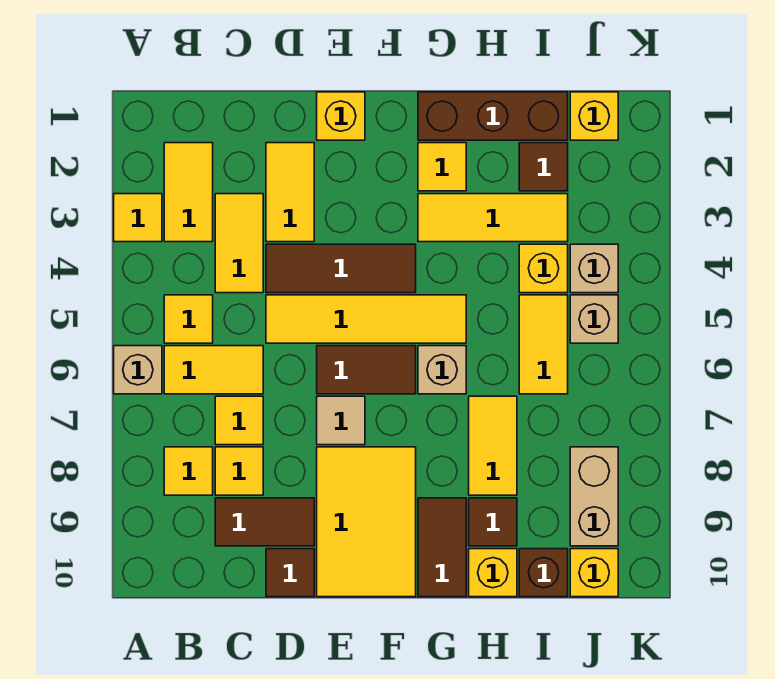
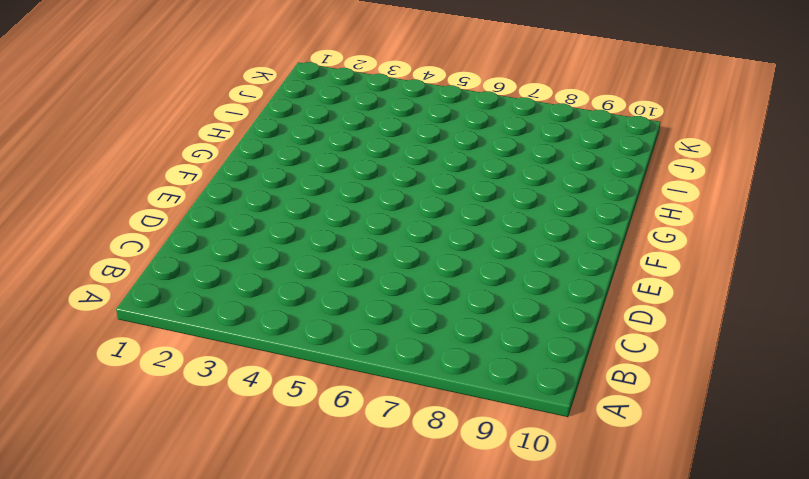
none -> yellow tile A3 level 1
none -> tan brick A6 level 1
none -> yellow tile B2:B3 level 1
none -> yellow tile B5 level 1

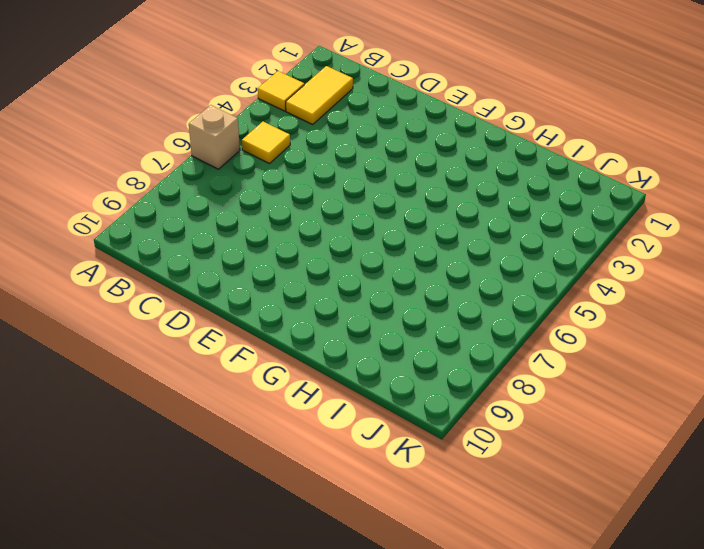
none -> yellow tile B6:C6 level 1
none -> yellow tile B8 level 1
none -> yellow tile C3:C4 level 1
none -> yellow tile C7 level 1

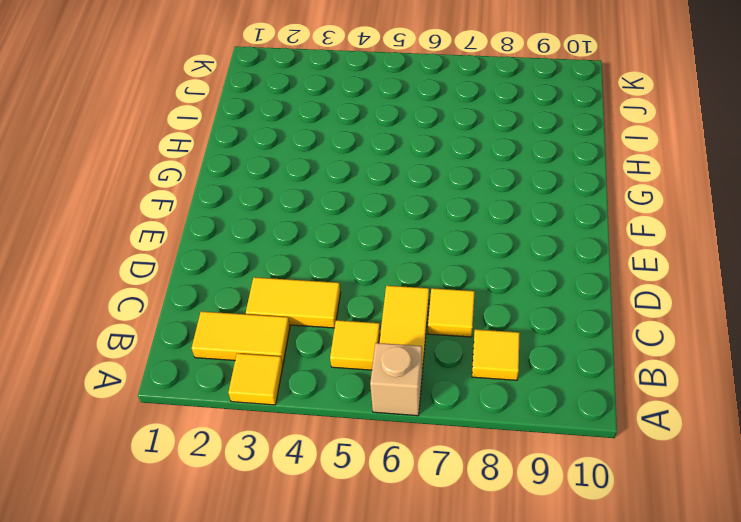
none -> yellow tile C8 level 1
none -> brown tile C9:D9 level 1
none -> yellow tile D2:D3 level 1
none -> brown tile D4:F4 level 1

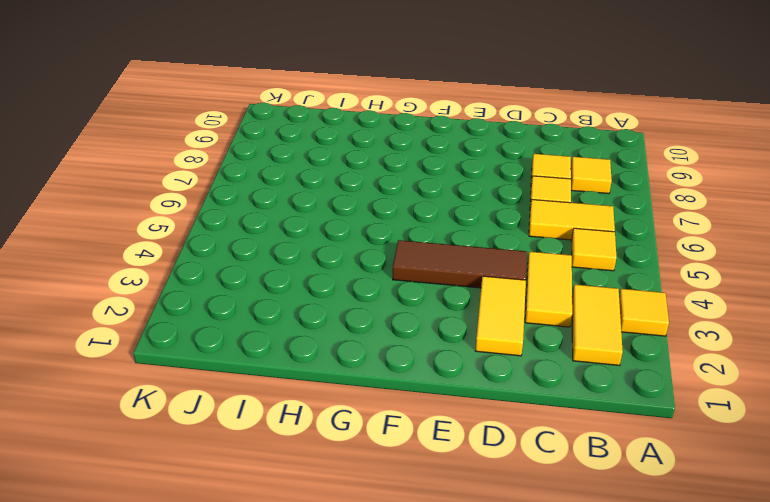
none -> tan brick A6 level 1
none -> brown tile C9:D9 level 1
none -> yellow tile D5:G5 level 1
none -> brown tile D10 level 1

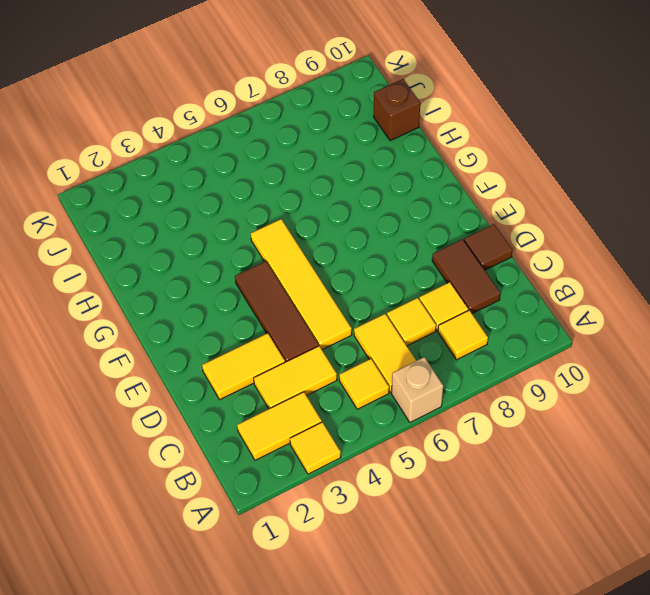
none -> yellow brick E1 level 1
none -> brown tile E6:F6 level 1
none -> tan tile E7 level 1
none -> yellow tile E8:F10 level 1

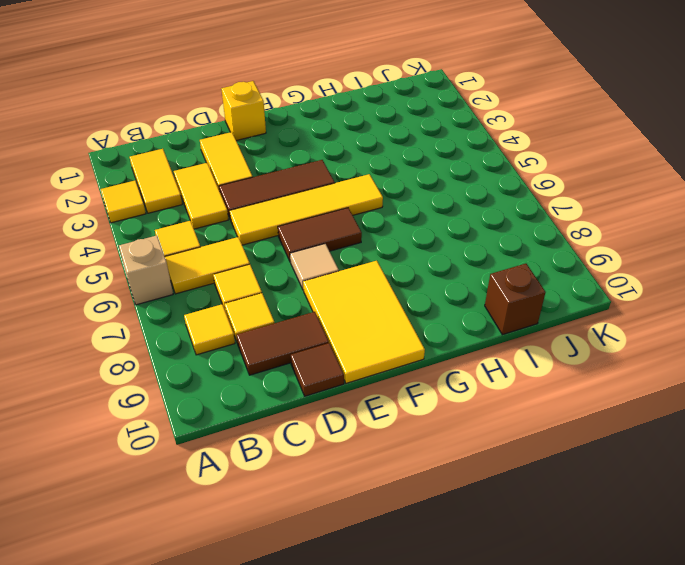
none -> brown brick G1:I1 level 1
none -> yellow tile G2 level 1
none -> yellow tile G3:I3 level 1
none -> tan brick G6 level 1

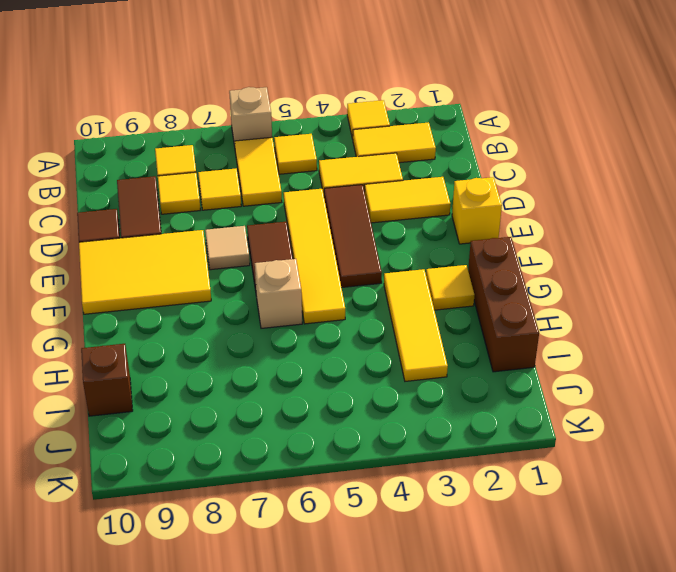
none -> brown tile G9:G10 level 1
none -> yellow tile H7:H8 level 1
none -> brown tile H9 level 1
none -> yellow brick H10 level 1

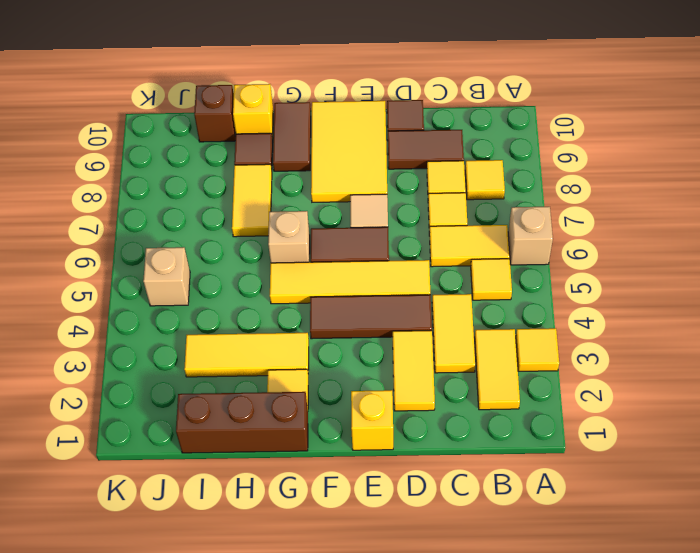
none -> brown tile I2 level 1
none -> yellow brick I4 level 1
none -> yellow tile I5:I6 level 1
none -> yellow brick J1 level 1

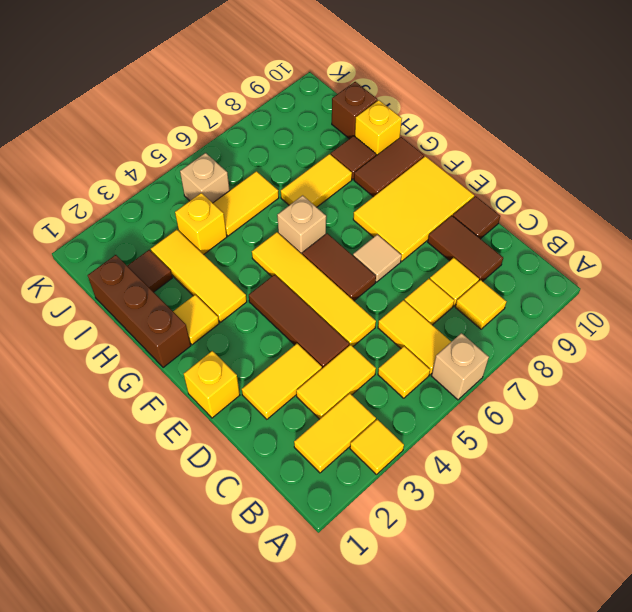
none -> yellow brick J1 level 1
none -> tan brick J4 level 1
none -> tan brick J8:J9 level 1
none -> yellow brick J10 level 1

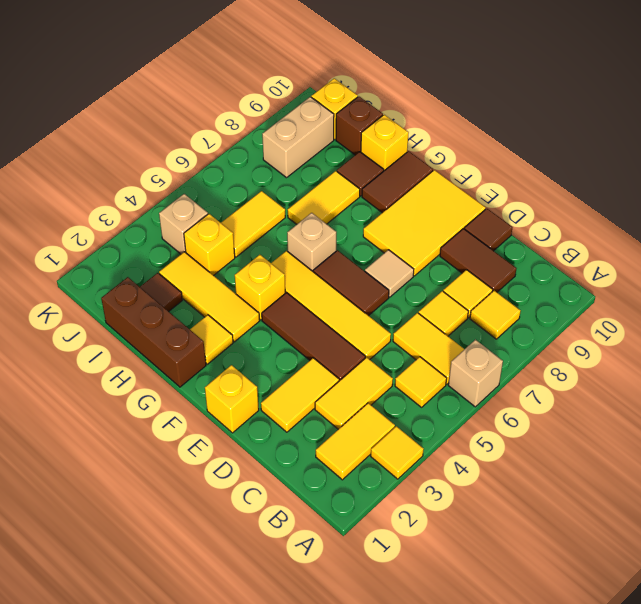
yellow brick G4 level 1 -> yellow brick J1 level 1
none -> tan brick J5 level 1

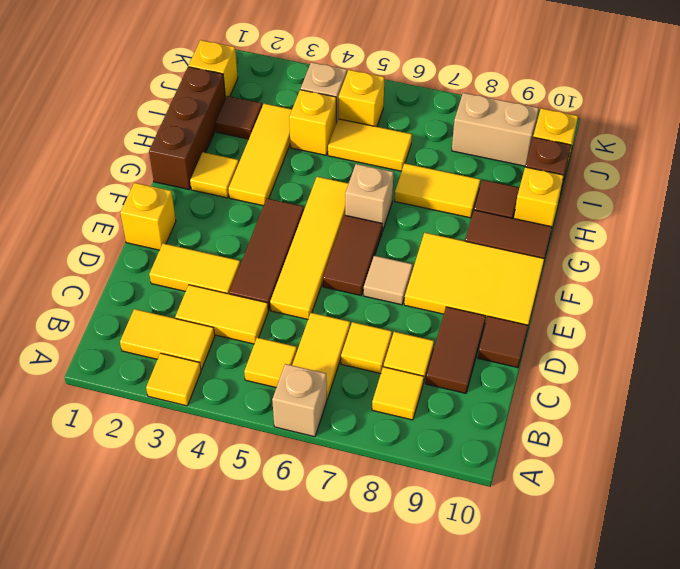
yellow brick J5 level 1 -> tan brick J5 level 1

